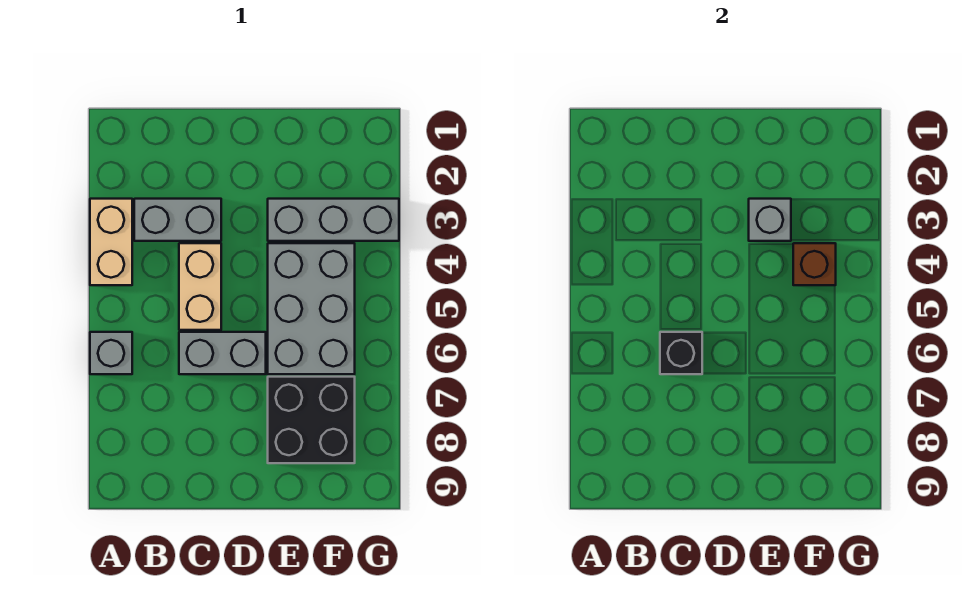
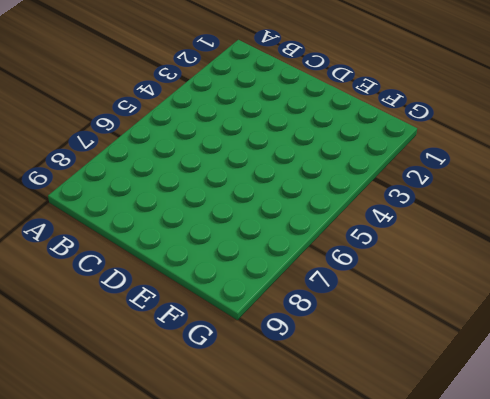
none -> tan brick A3:A4 level 1
none -> grey brick A6 level 1

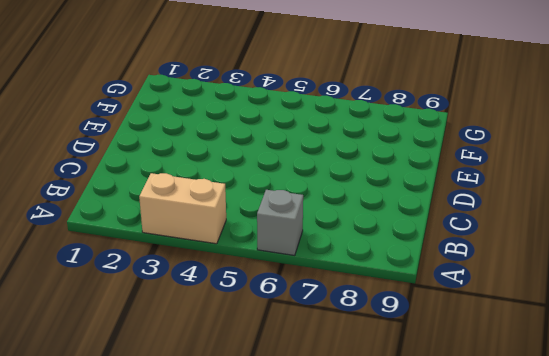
none -> grey brick B3:C3 level 1
none -> tan brick C4:C5 level 1

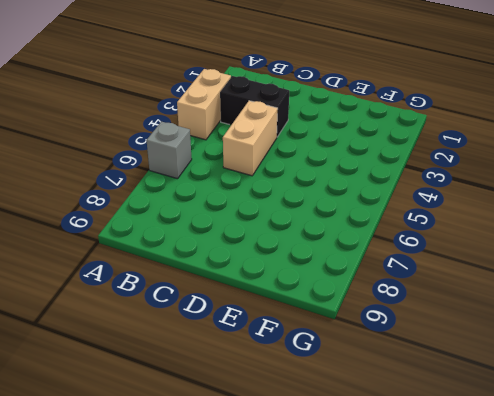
black brick B3:C3 level 1 -> grey brick B3:C3 level 1
none -> grey brick C6:D6 level 1
none -> grey brick E3:G3 level 1

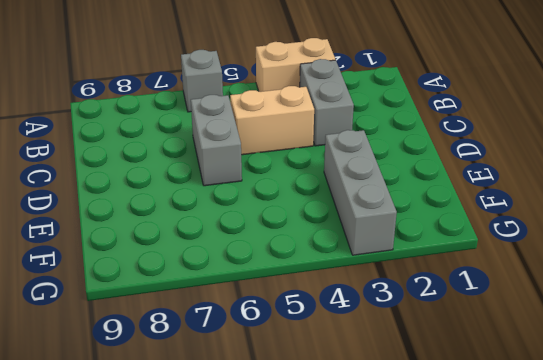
none -> grey brick E4:F6 level 1
none -> black brick E7:F8 level 1

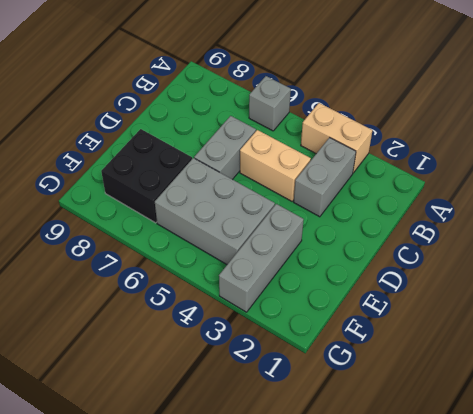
none -> black brick C6 level 2
none -> grey brick E3 level 2

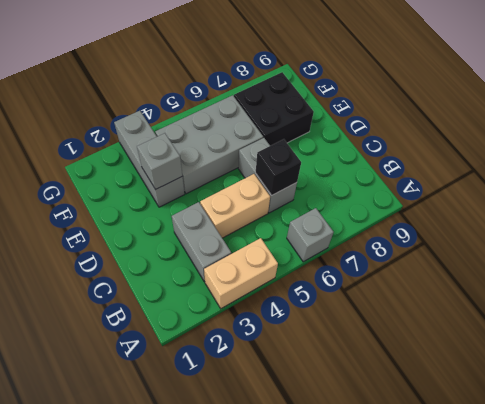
none -> brown brick F4 level 2

